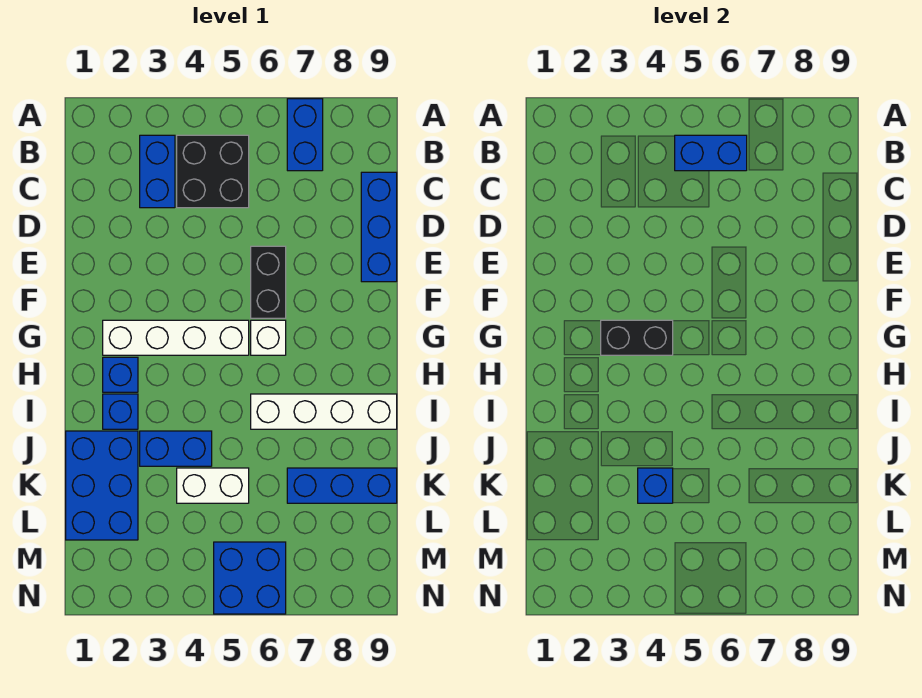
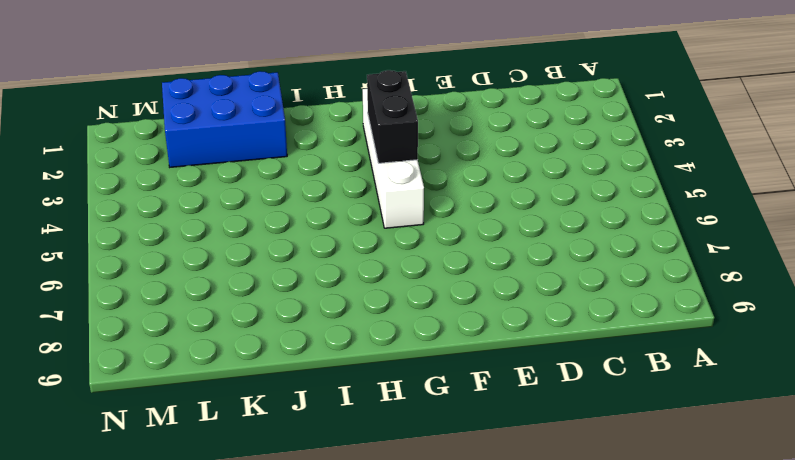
none -> blue brick A7:B7 level 1
none -> blue brick B3:C3 level 1
none -> black brick B4:C5 level 1

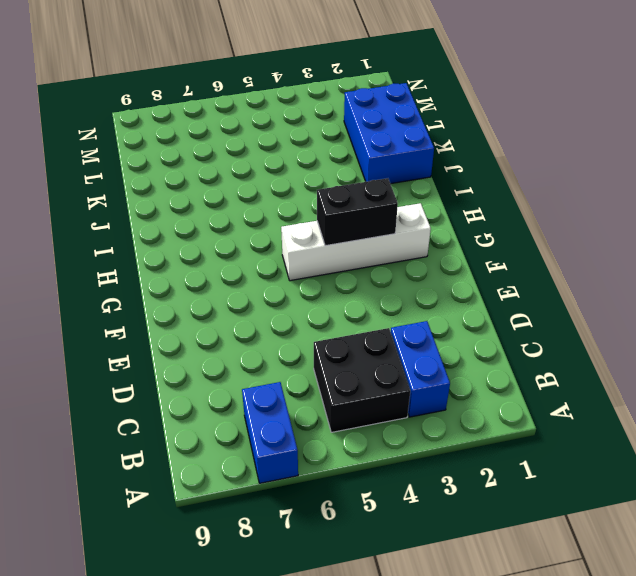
none -> blue brick C9:E9 level 1
none -> black brick E6:F6 level 1
none -> white brick G6 level 1

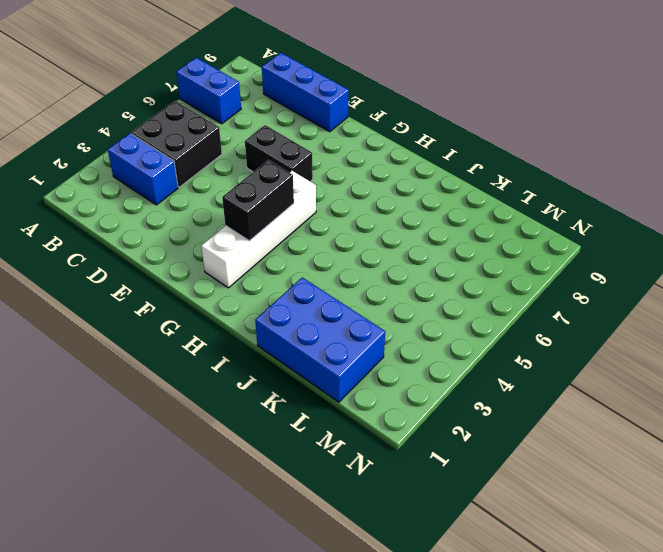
none -> white brick G6 level 1
none -> blue brick H2 level 1
none -> blue brick I2 level 1

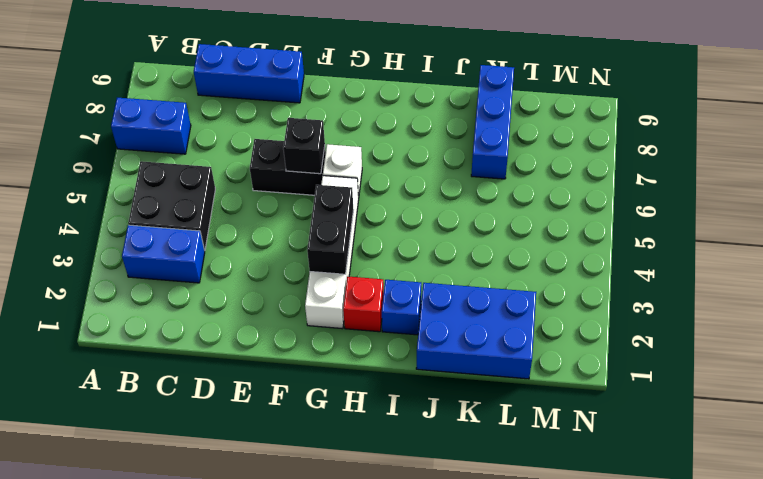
black brick F6 level 2 -> none
red brick H2 level 1 -> blue brick H2 level 1
none -> white brick I6:I9 level 1
none -> blue brick J3:J4 level 1
none -> white brick K4:K5 level 1

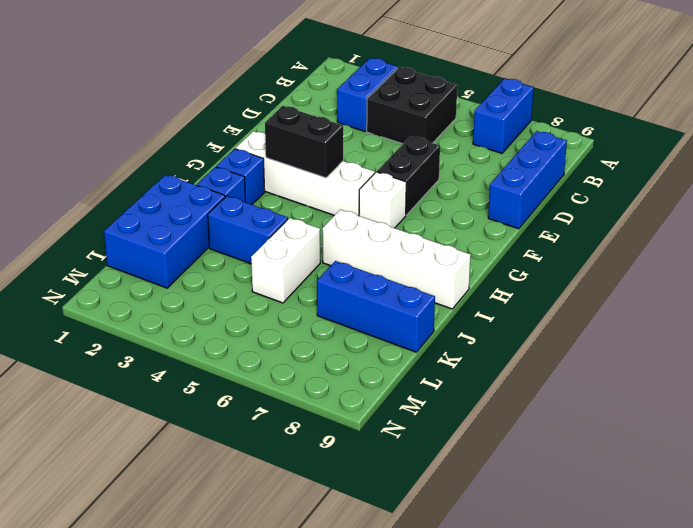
white brick J5:K5 level 1 -> white brick K4:K5 level 1
none -> blue brick M5:N6 level 1
none -> blue brick B5:B6 level 2
none -> blue brick K4 level 2

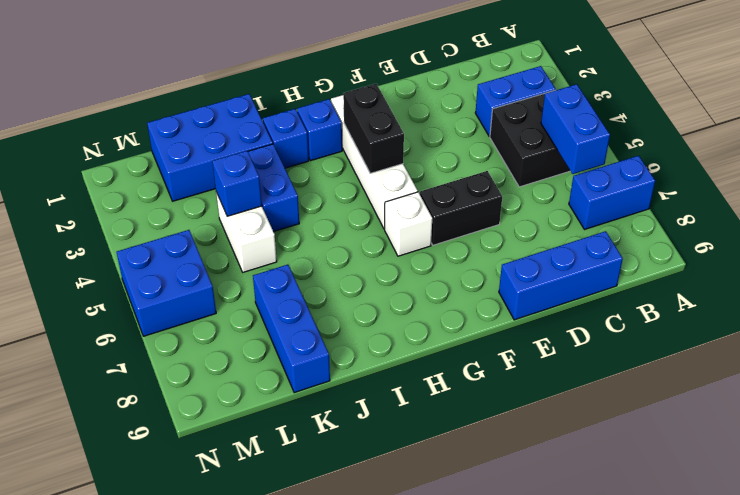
none -> white brick I6:I9 level 1

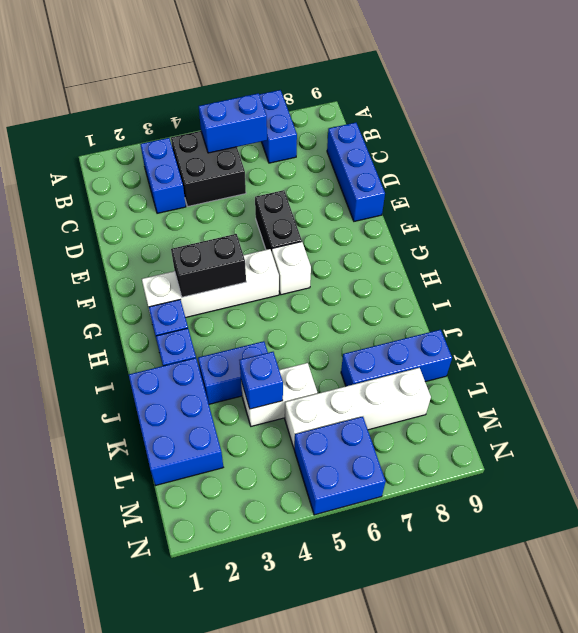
white brick L5:L8 level 1 -> white brick I6:I9 level 1

